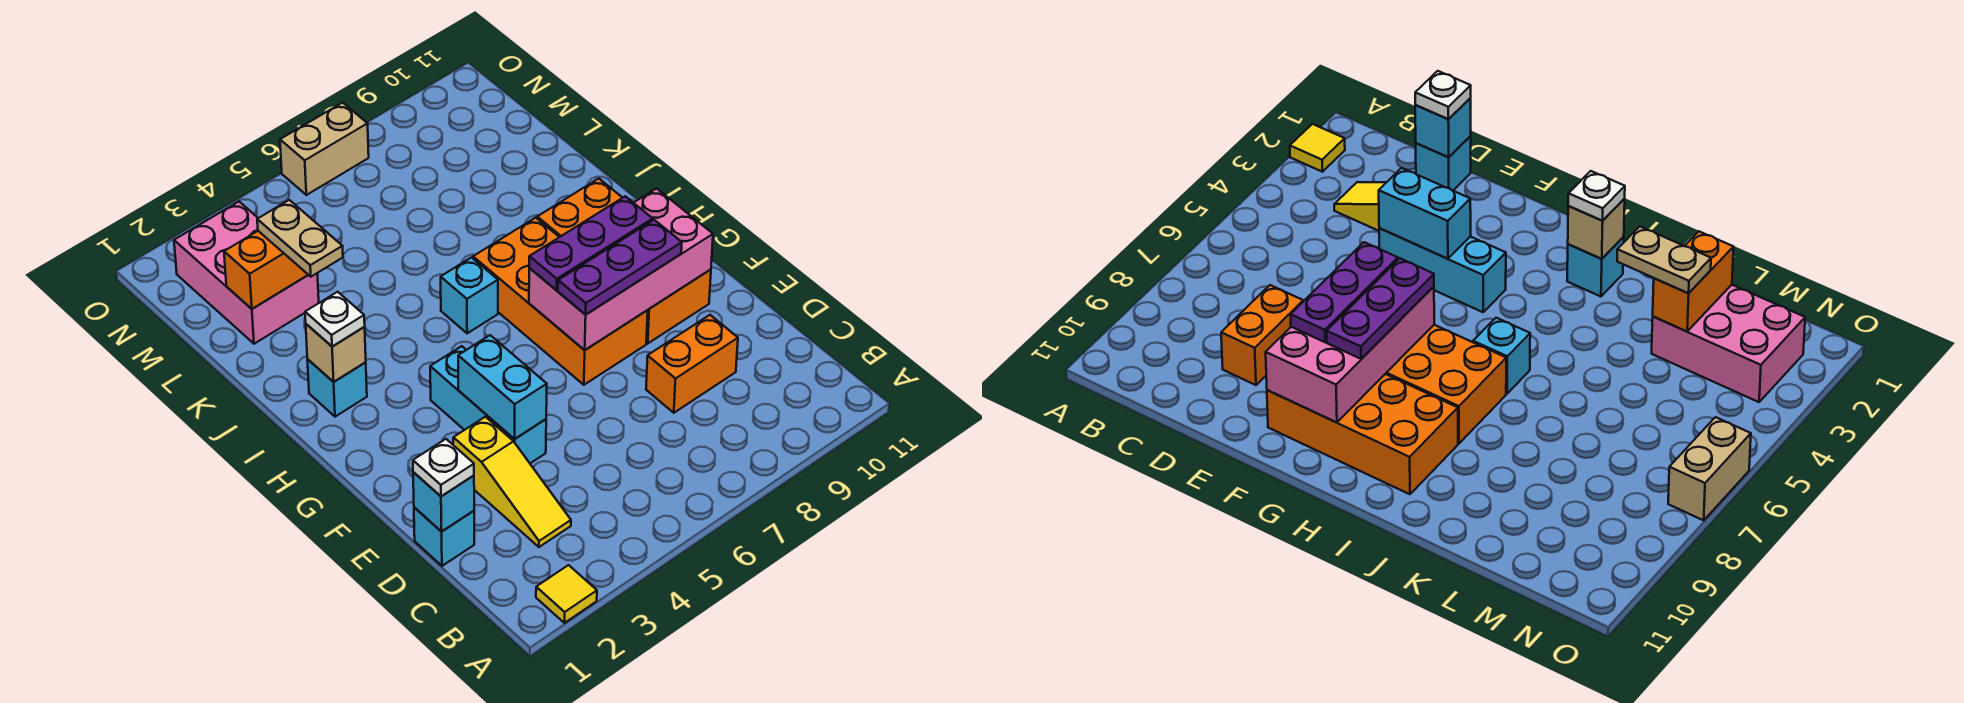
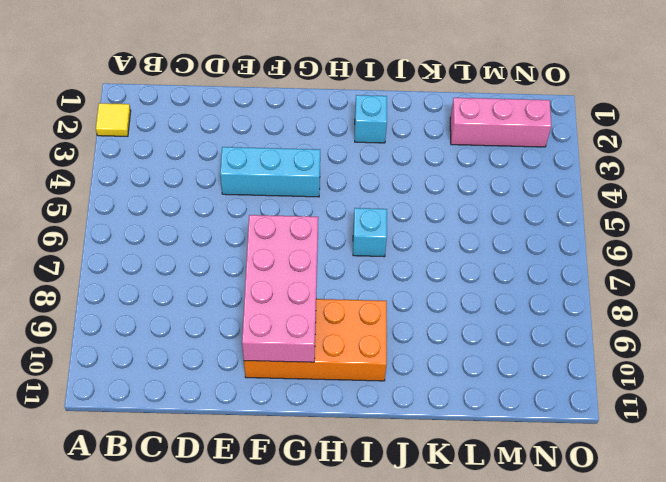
pink brick L2:N2 level 1 -> pink brick L2:N3 level 1
none -> yellow slope C3:E3 level 1 top E
none -> cyan brick D1 level 1
none -> orange brick D8:D9 level 1

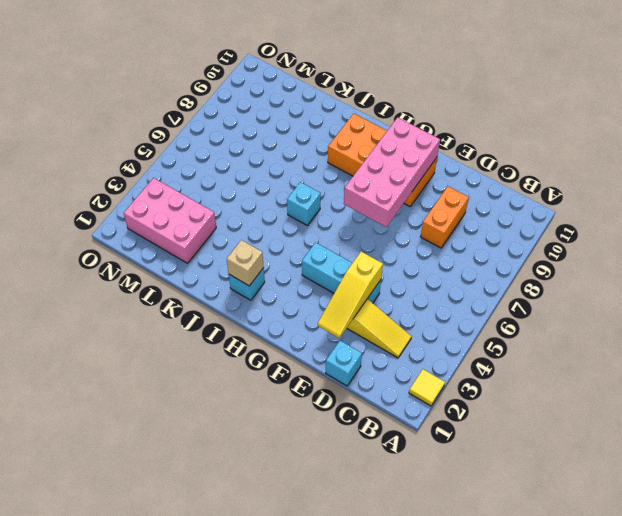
yellow slope E2:E4 level 2 top 4 -> cyan brick E4:F4 level 2
none -> orange brick F7:I8 level 1
none -> tan brick O6:O7 level 1
none -> cyan brick D1 level 2

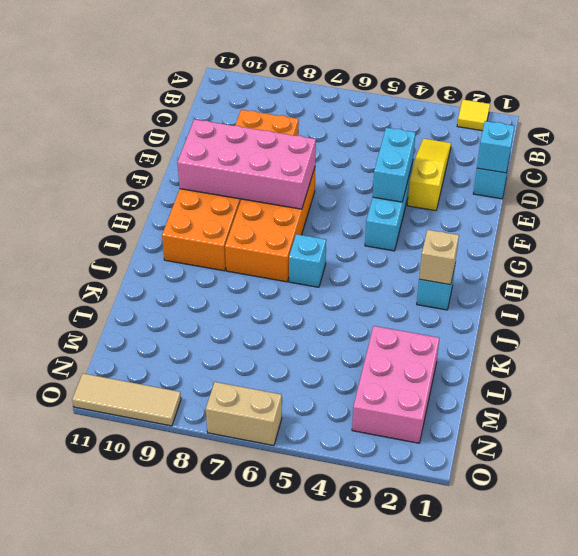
tan tile O9:O11 level 1 -> none
none -> orange brick L2:L3 level 2
none -> white plate D1 level 3
none -> purple plate F7:F9 level 3

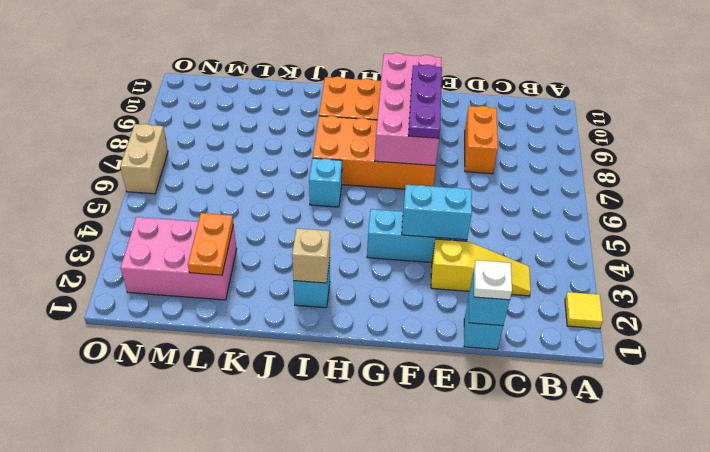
orange plate L2:L3 level 2 -> orange brick L2:L3 level 2
none -> purple plate G7:G9 level 3
none -> white plate I2 level 3
none -> tan plate K3:L3 level 3

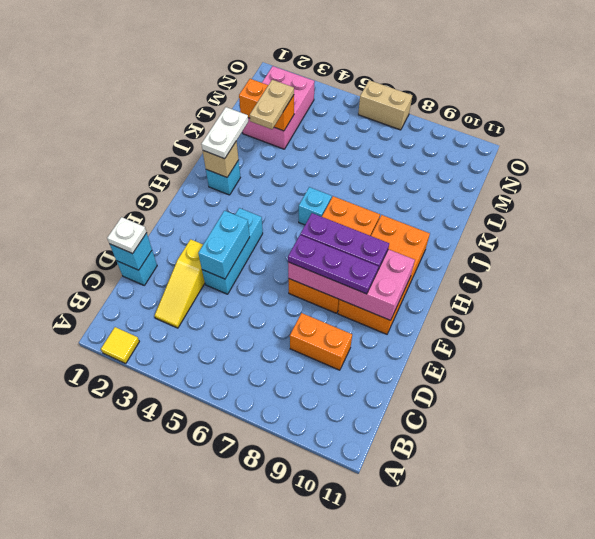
white plate I2:J2 level 3 -> white plate I2 level 3

